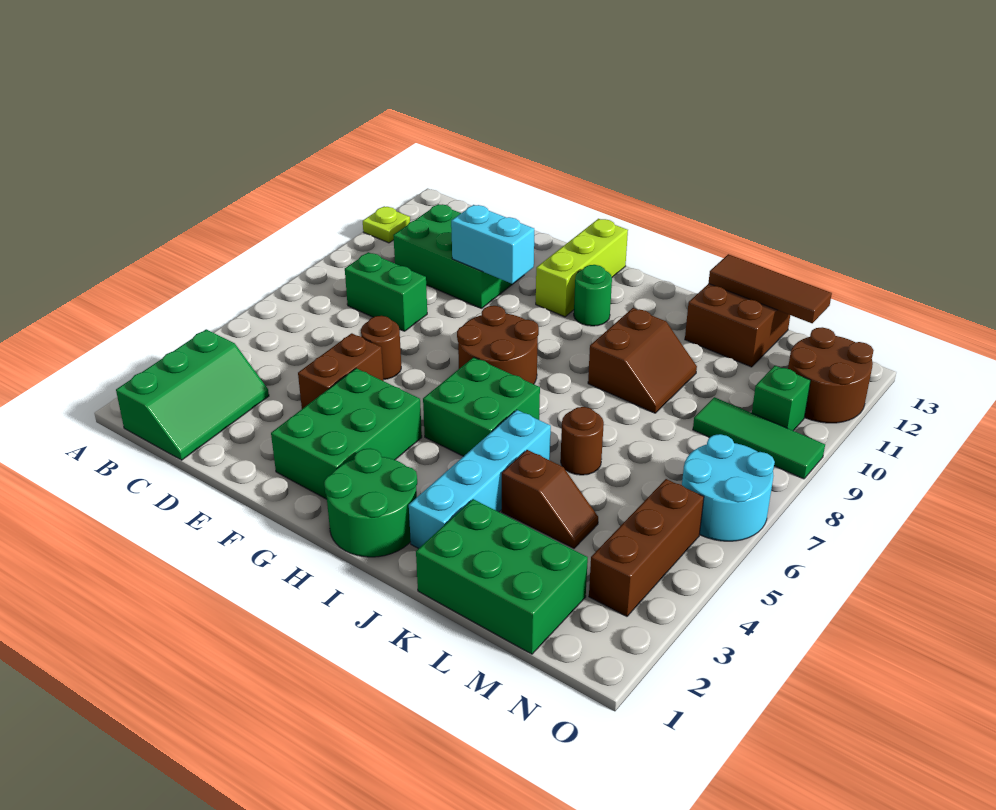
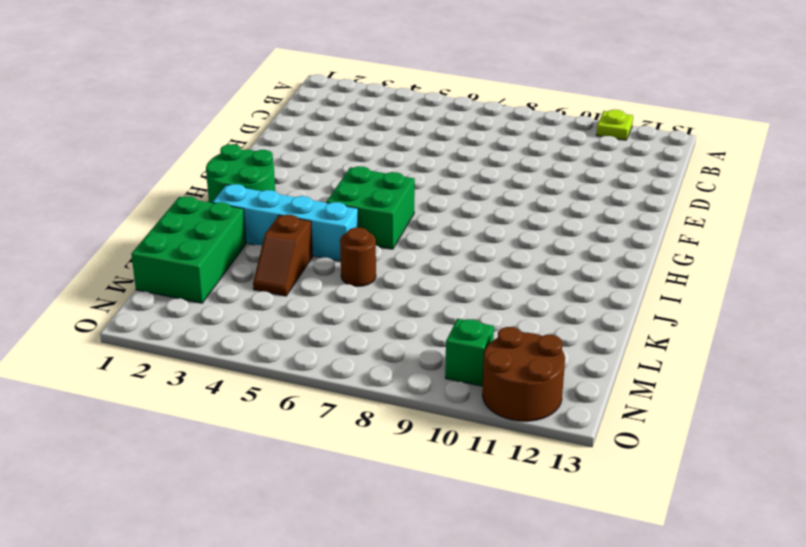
none -> green slope B1:C3 level 1 top B
none -> green brick C8:D8 level 1
none -> green brick C10:E11 level 1

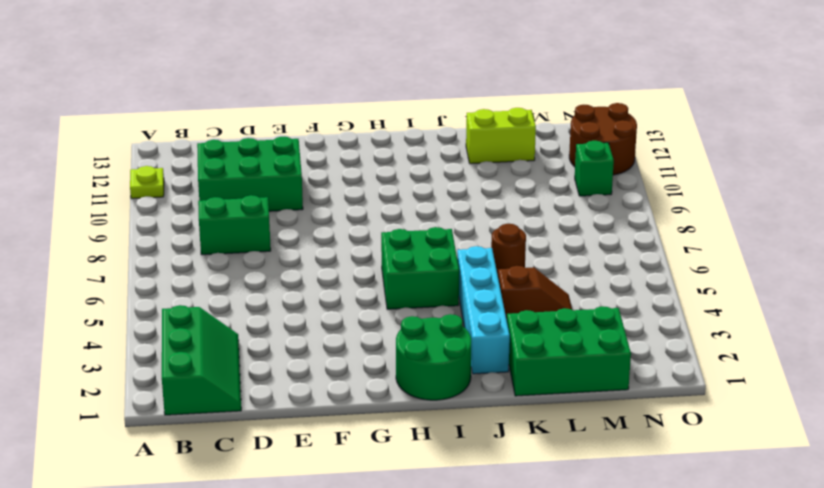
lime brick K12:L12 level 1 -> brown brick K12:L13 level 1
none -> brown brick E4:E5 level 1
none -> brown round brick E6 level 1
none -> green brick F2:G4 level 1

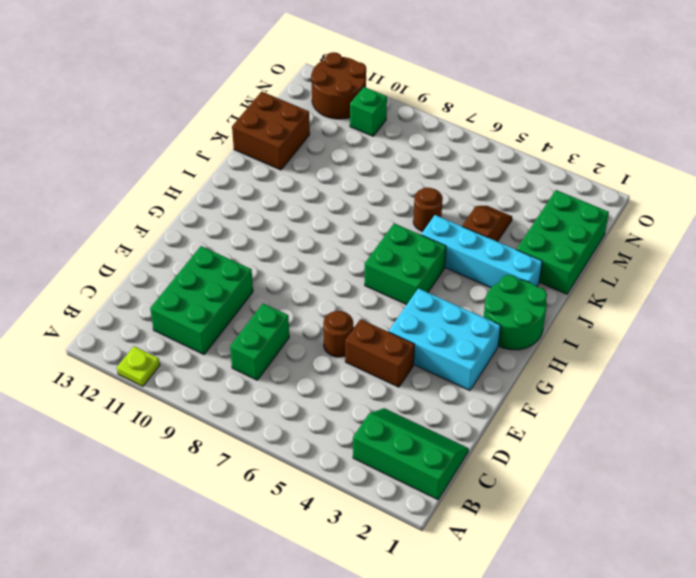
cyan brick F2:G4 level 1 -> green brick F2:G4 level 1
none -> brown round brick G7:H8 level 1
none -> lime brick G11:G13 level 1
none -> green round brick H11 level 1

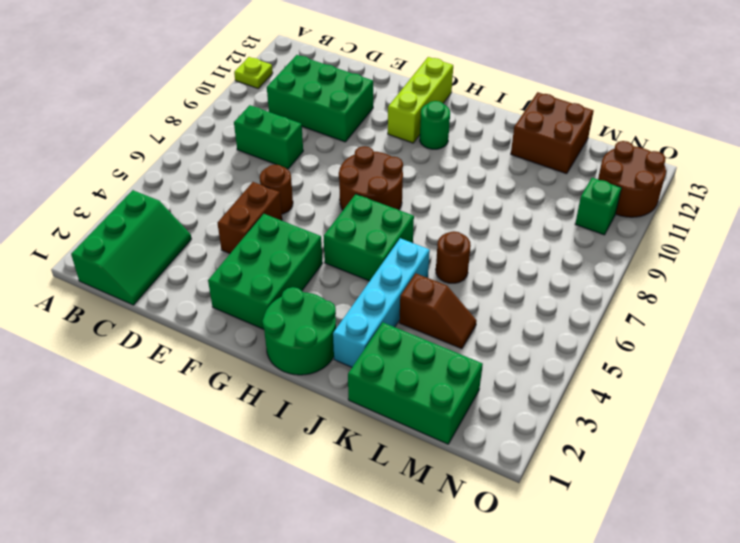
none -> brown slope J9:K10 level 1 top J
none -> green tile M9:O9 level 1
none -> brown brick N3:N5 level 1

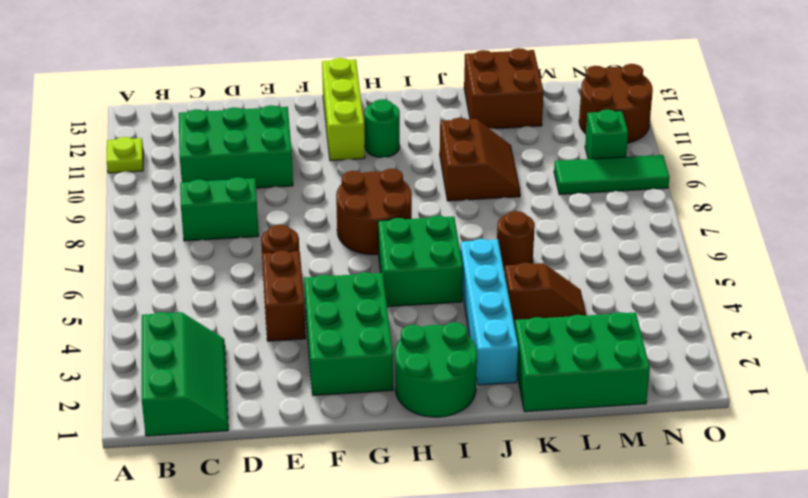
none -> brown brick N3:N5 level 1
none -> cyan round brick N6:O7 level 1
none -> cyan brick E10:F10 level 2

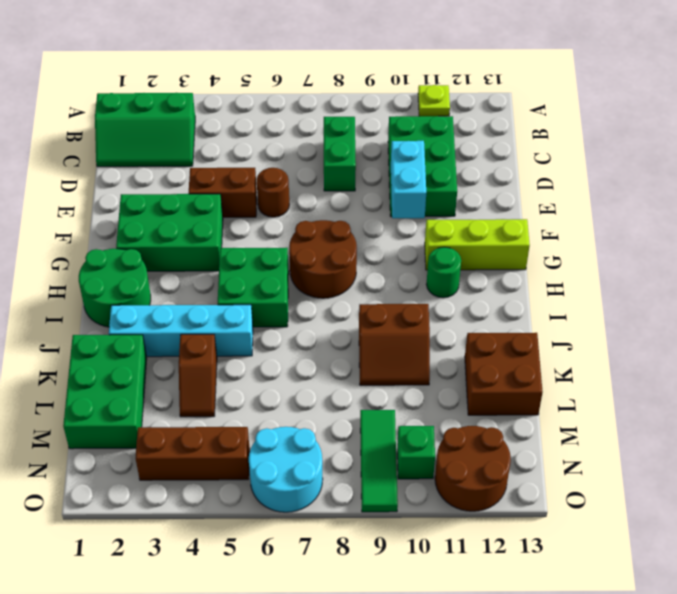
none -> brown round brick K6 level 1
none -> brown tile K13:M13 level 2

